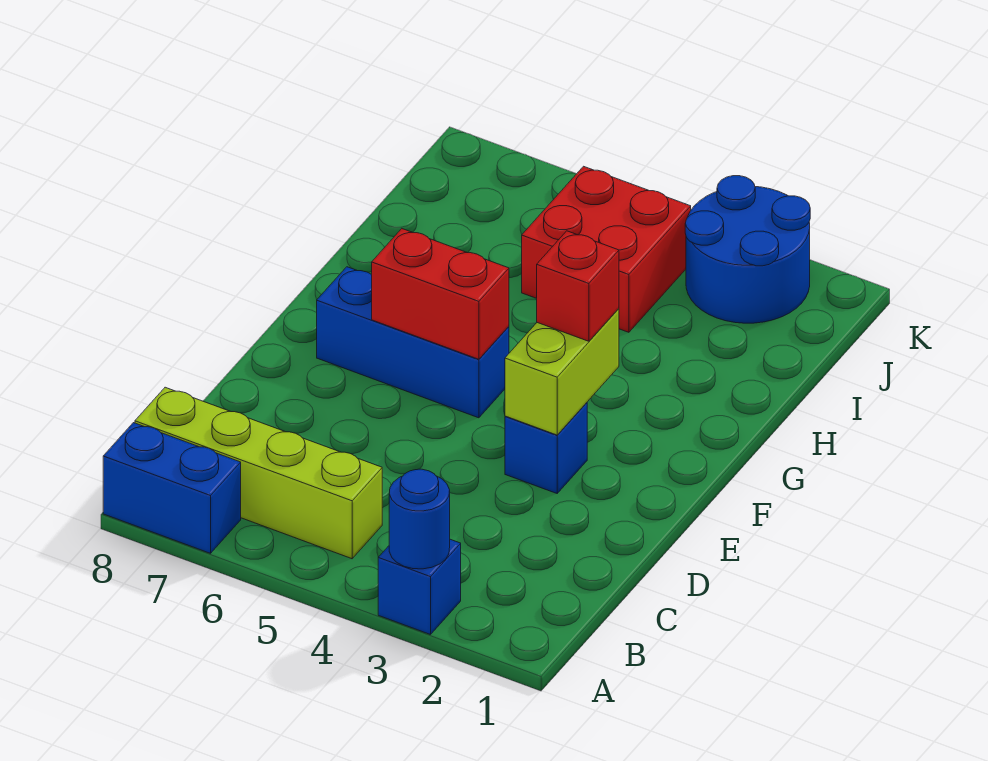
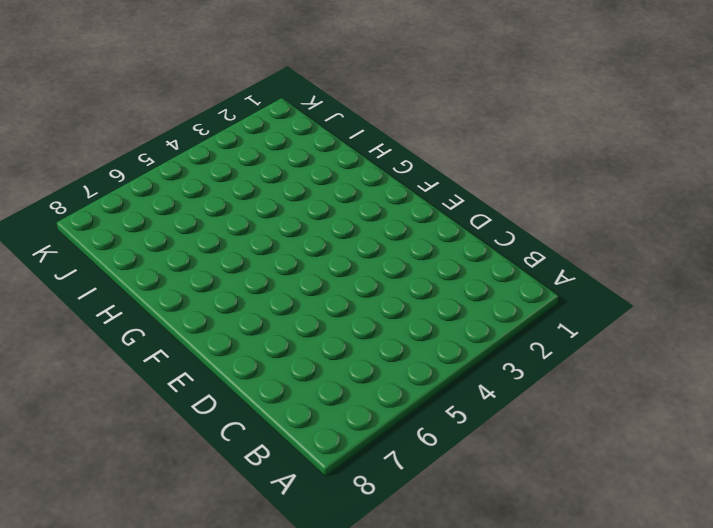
none -> blue brick A3 level 1
none -> blue brick A7:A8 level 1

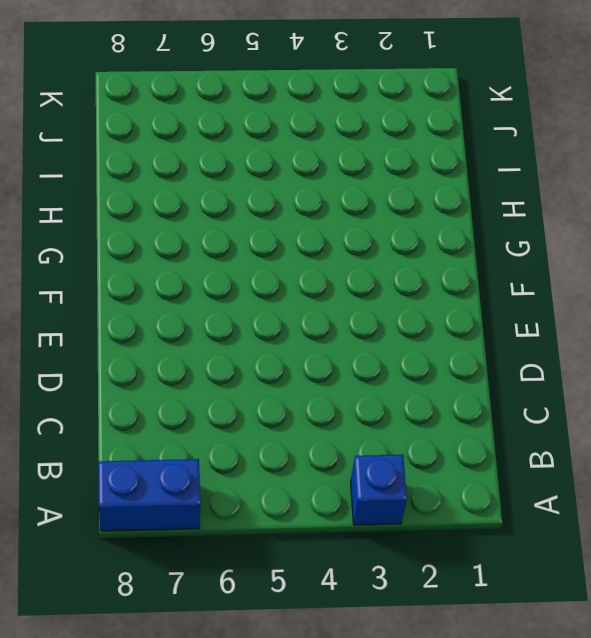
none -> lime brick B5:B8 level 1
none -> blue brick E3 level 1

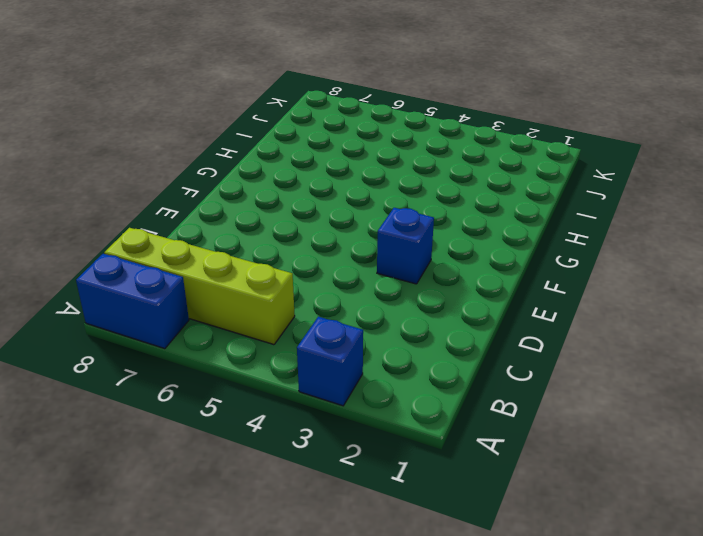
none -> blue brick F5:F7 level 1
none -> red brick I4:J5 level 1

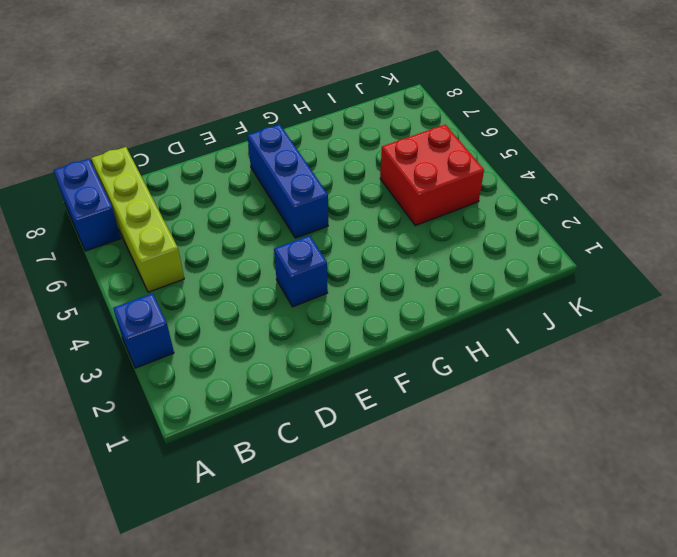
none -> blue round brick J2:K3 level 1
none -> blue round brick A3 level 2

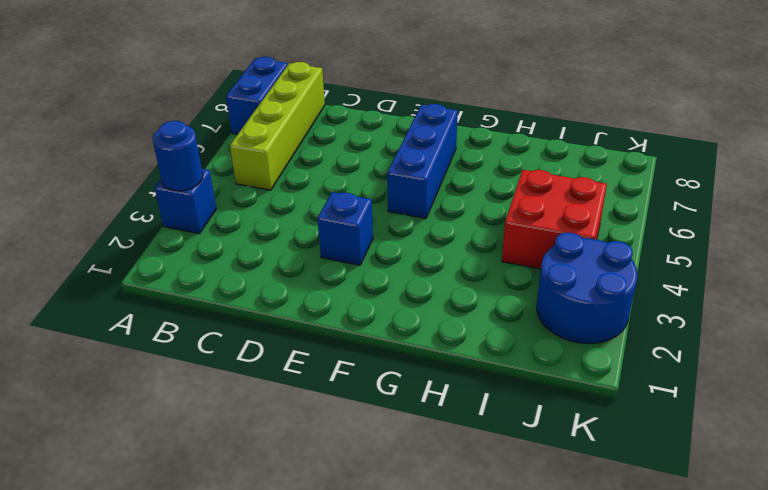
none -> lime brick E3:F3 level 2
none -> red brick F5:F6 level 2

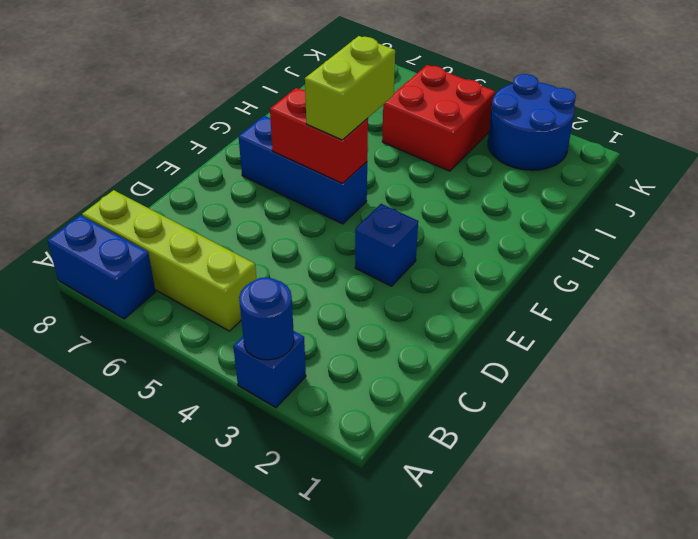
lime brick F5:G5 level 3 -> lime brick E3:F3 level 2
none -> red brick F3 level 3

